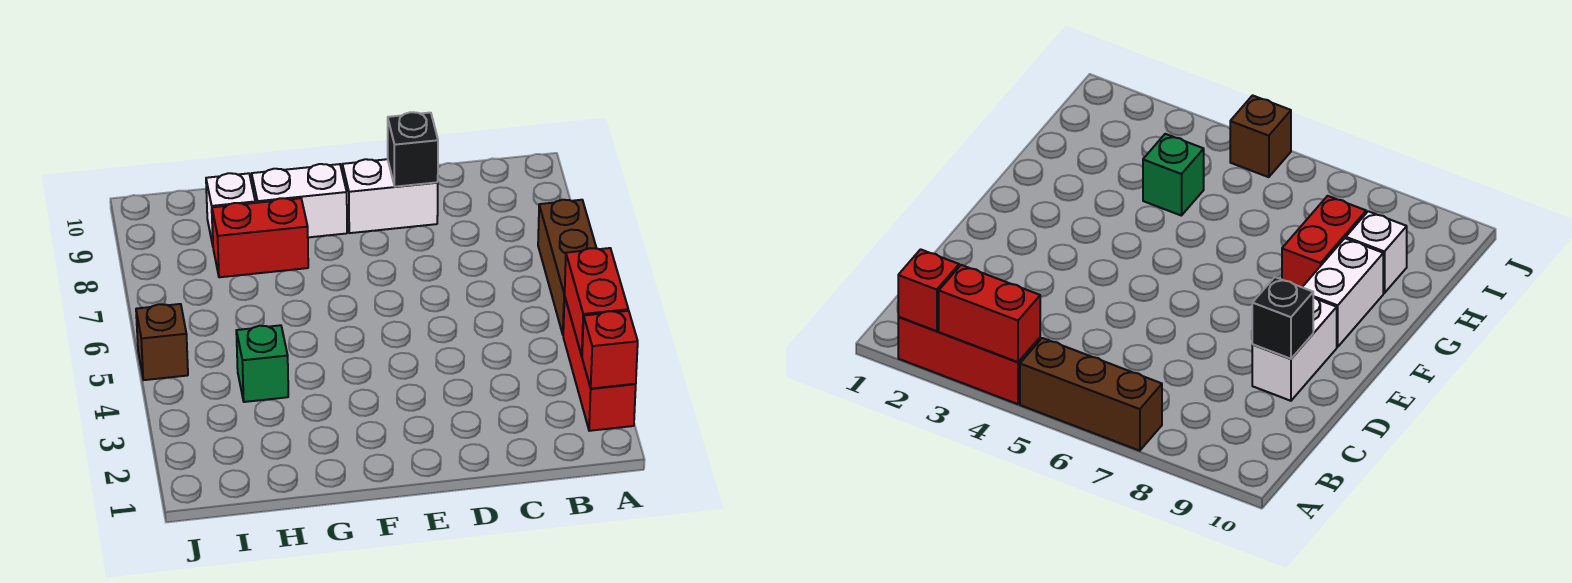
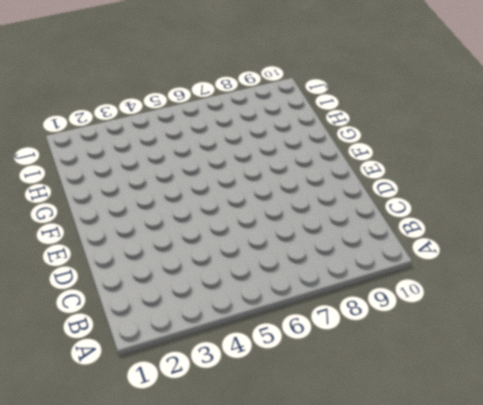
none -> red brick A2:A4 level 1
none -> brown brick A5:A7 level 1

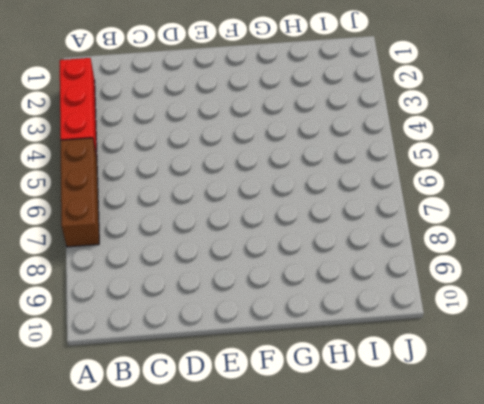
none -> white brick D9:E9 level 1
none -> white brick F9:G9 level 1

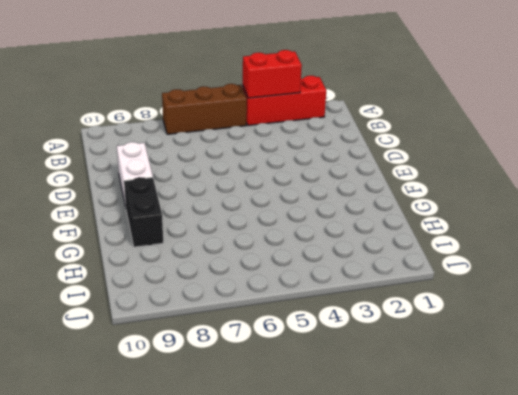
black brick F9:G9 level 1 -> white brick F9:G9 level 1
none -> red brick G8:H8 level 1
none -> green brick H4 level 1

